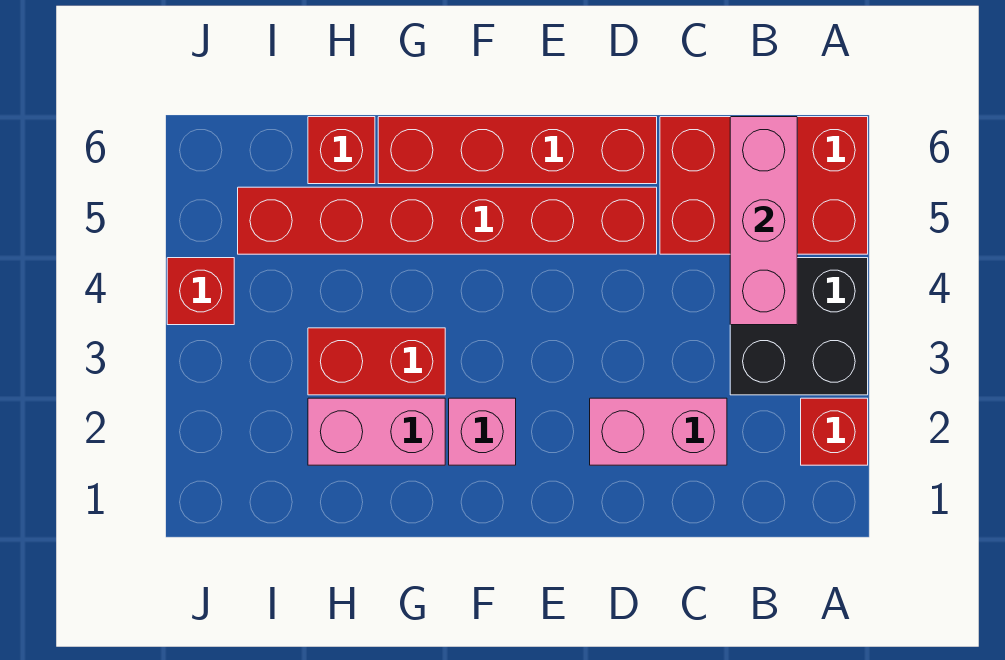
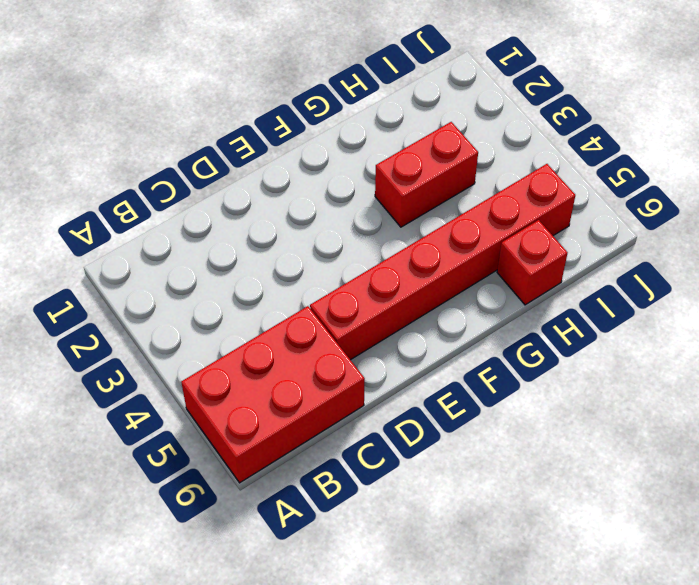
none -> red brick A2 level 1
none -> black brick A3:B4 level 1
none -> pink brick C2:D2 level 1

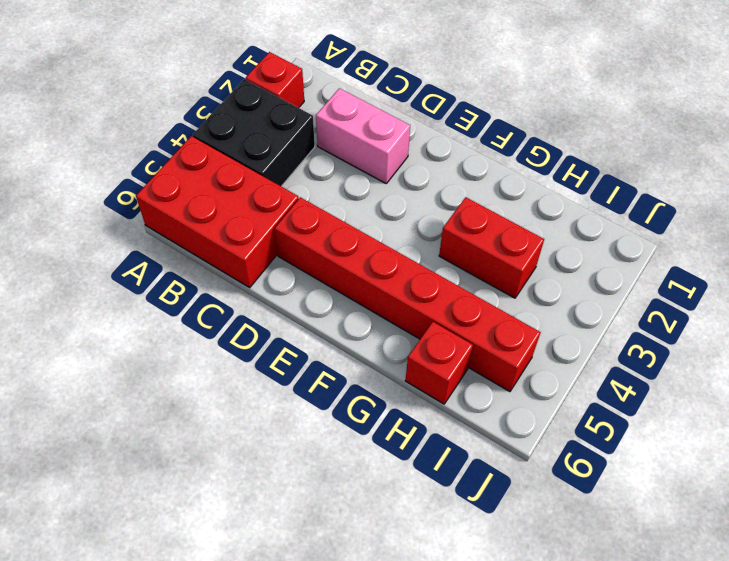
none -> red brick D6:G6 level 1
none -> pink brick F2 level 1
none -> pink brick G2:H2 level 1

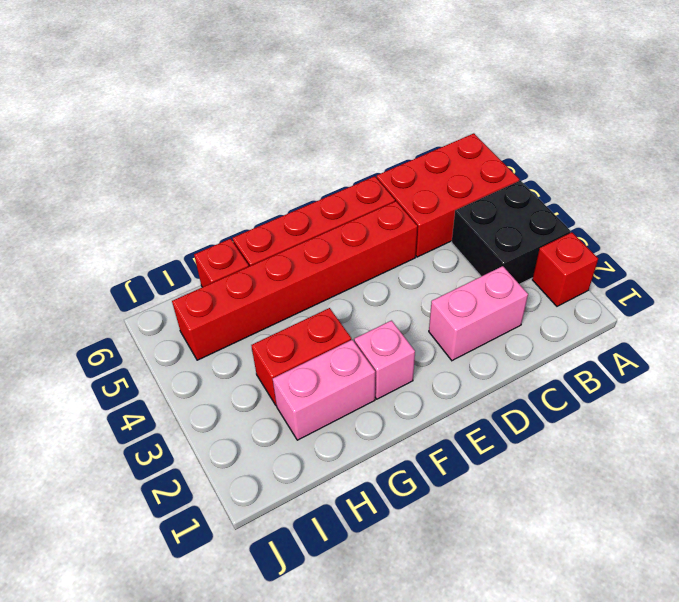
none -> red brick J4 level 1
none -> pink brick B4:B6 level 2

